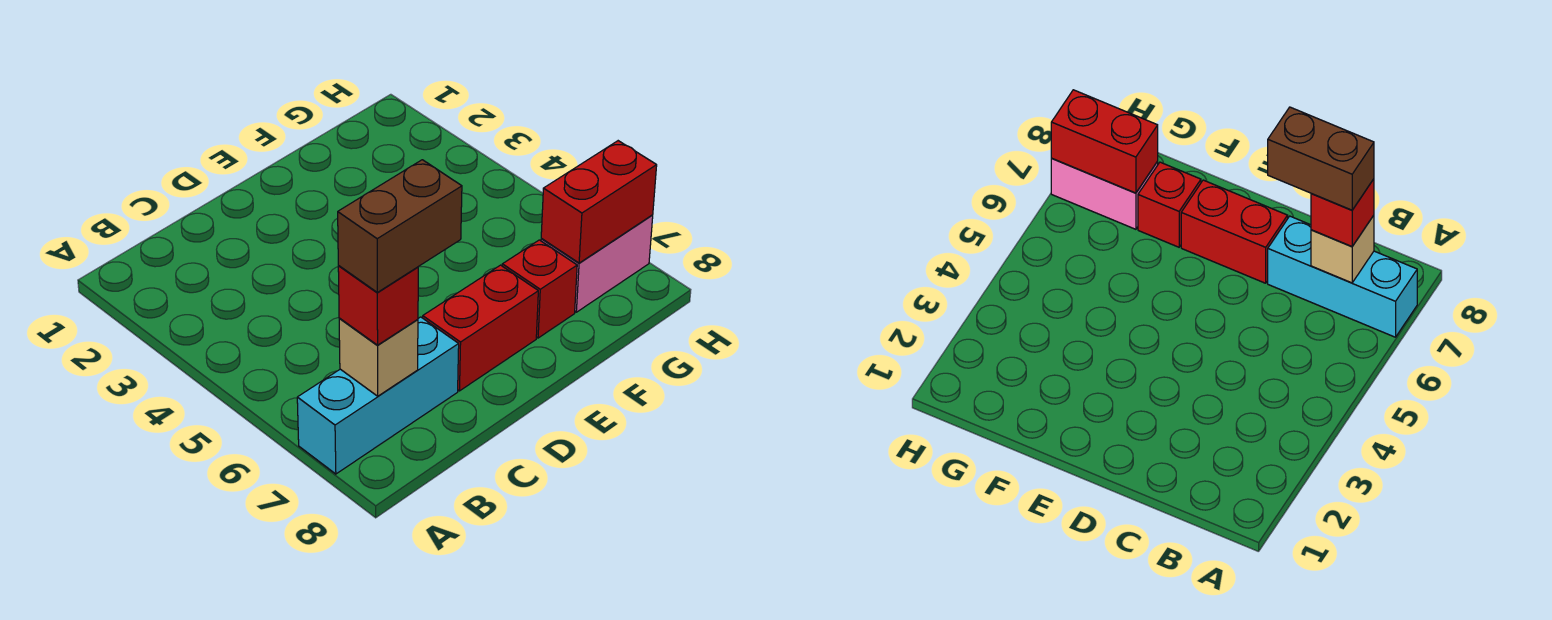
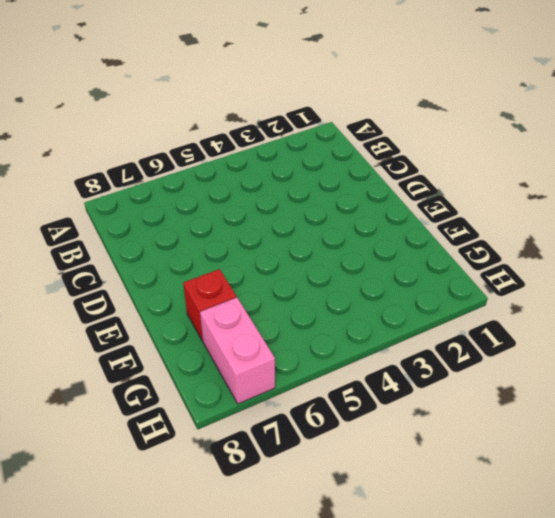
none -> cyan brick A7:C7 level 1
none -> red brick D7:E7 level 1

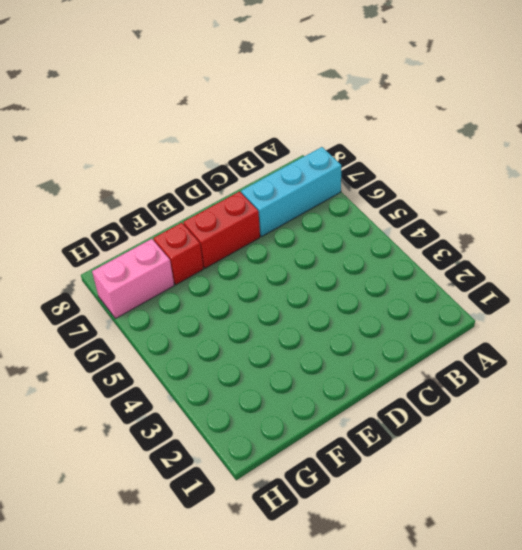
none -> tan brick B7 level 2
none -> red brick G7:H7 level 2

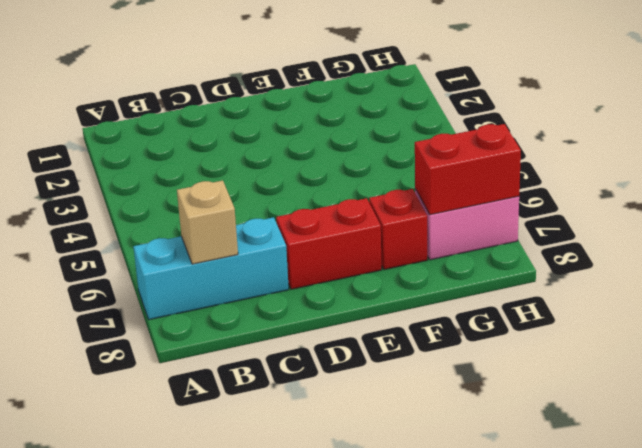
none -> red brick B7 level 3
none -> brown brick B7:C7 level 4

